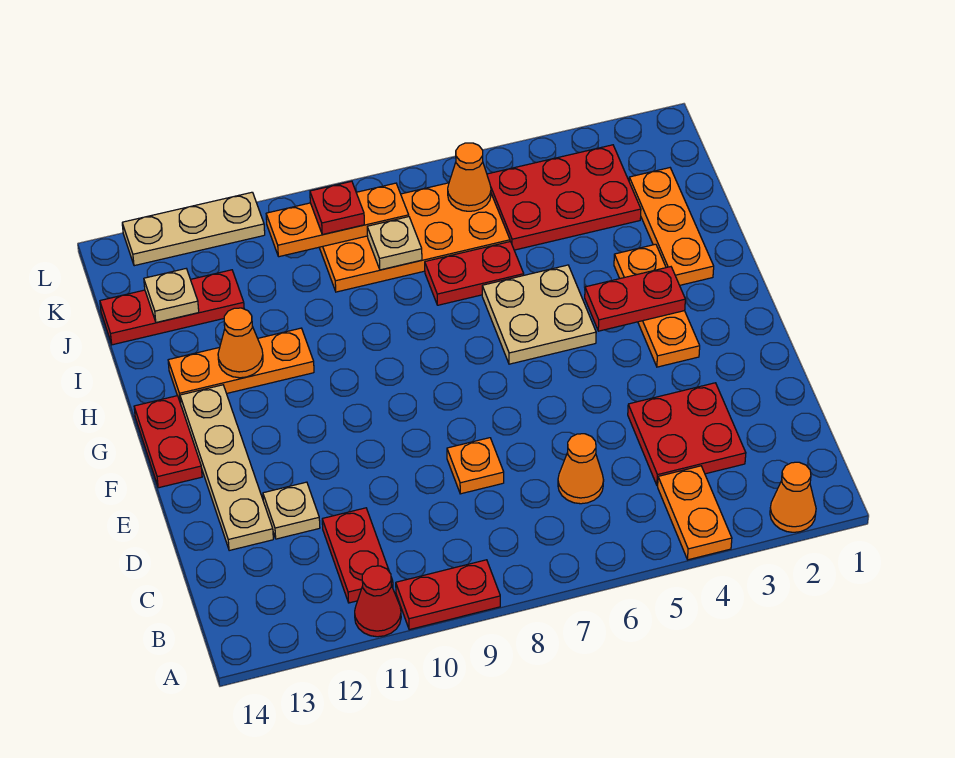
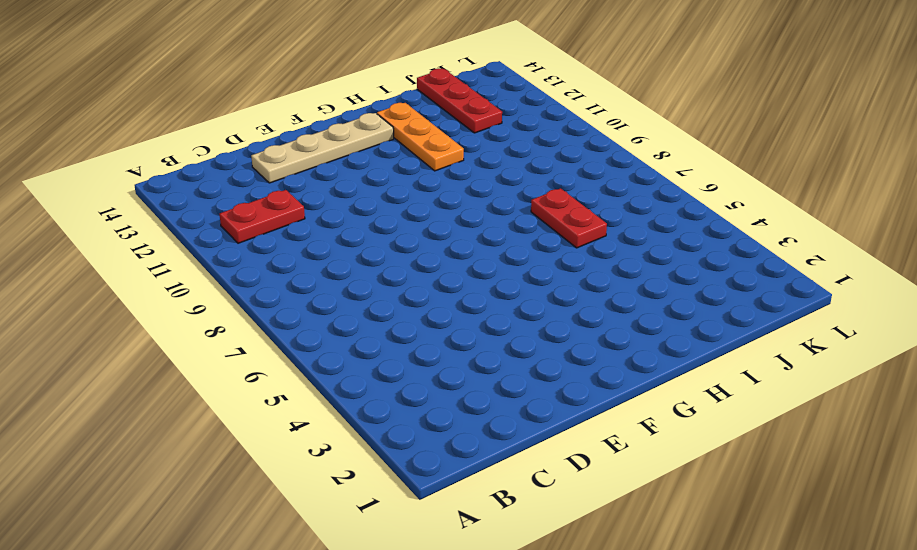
none -> orange cone A2 level 1
none -> orange plate A4:B4 level 1
none -> red plate A9:A10 level 1

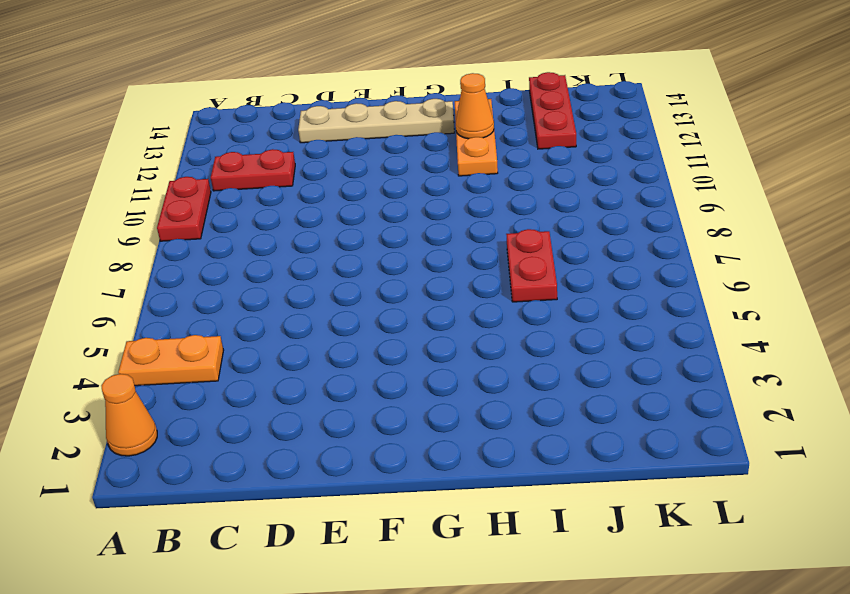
none -> red cone A11 level 1
none -> red plate C3:D4 level 1
none -> orange cone C6 level 1

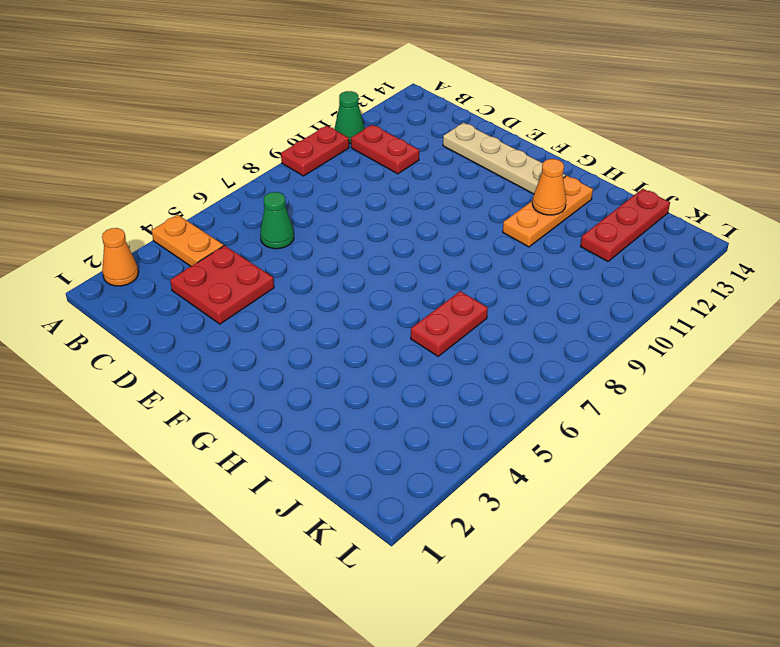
green cone A11 level 1 -> red cone A11 level 1
green cone C6 level 1 -> orange cone C6 level 1
none -> orange plate D8 level 1
none -> tan plate D12 level 1
none -> orange plate F3:H3 level 1

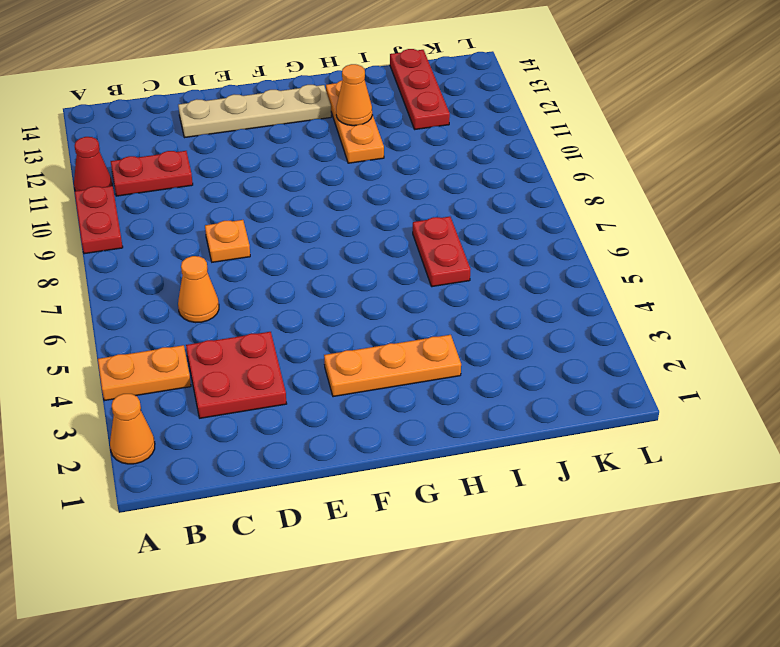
none -> tan plate D12 level 1
none -> red plate F14:G14 level 1
none -> tan plate G5:H6 level 1

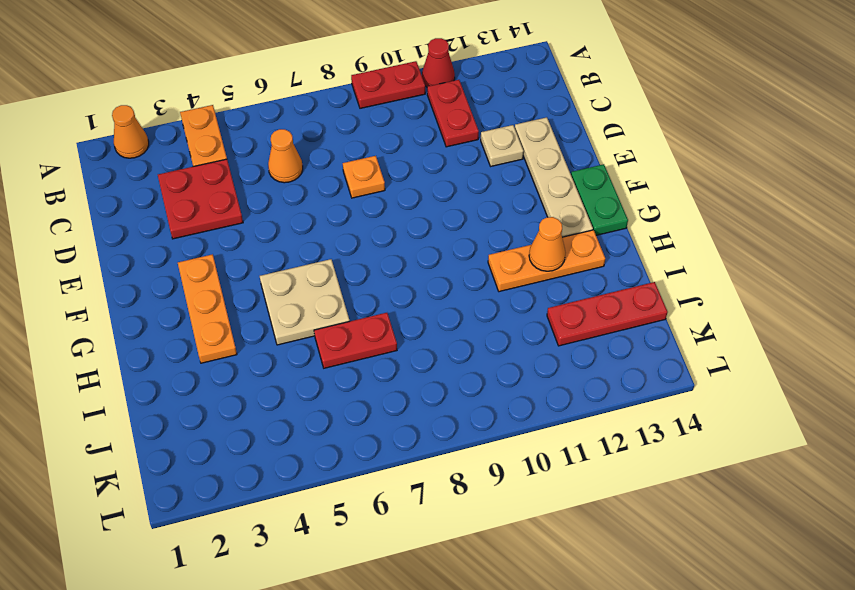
green plate F14:G14 level 1 -> red plate F14:G14 level 1
none -> orange plate H2:J2 level 1
none -> red plate J3:K5 level 1
none -> orange plate J6:K9 level 1

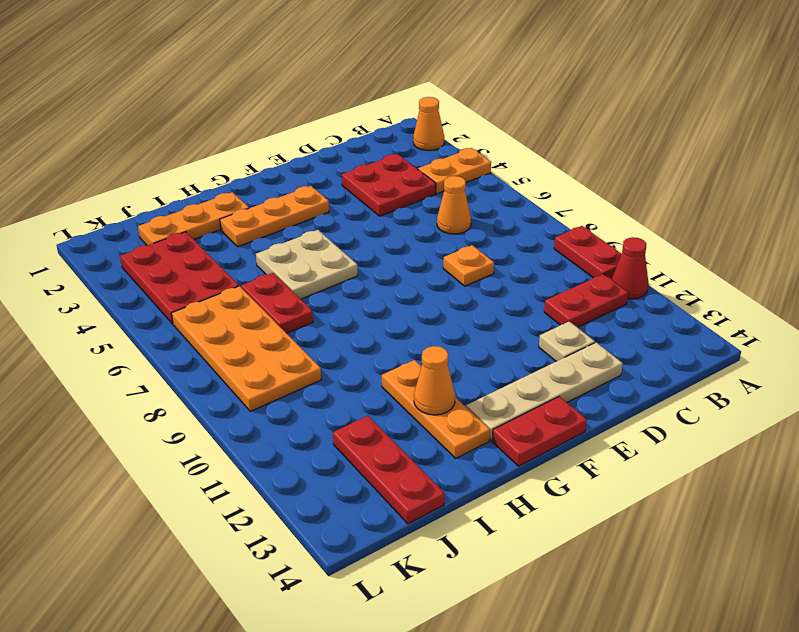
none -> tan plate L11:L13 level 1
none -> red plate G3:G4 level 2
none -> tan plate J8 level 2

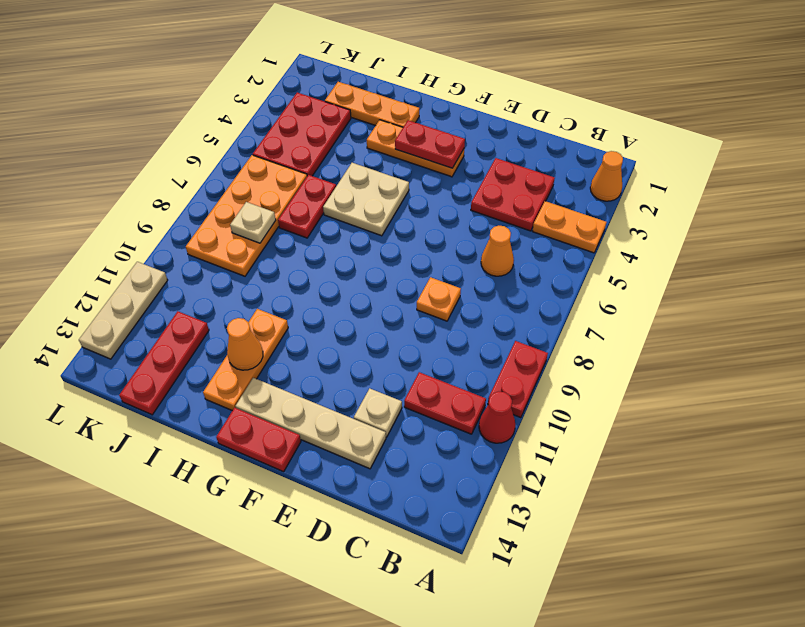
red plate F3:G3 level 2 -> red plate G3:G4 level 2
none -> tan plate J13 level 2
none -> orange cone K6 level 2
none -> orange plate K8:K10 level 2

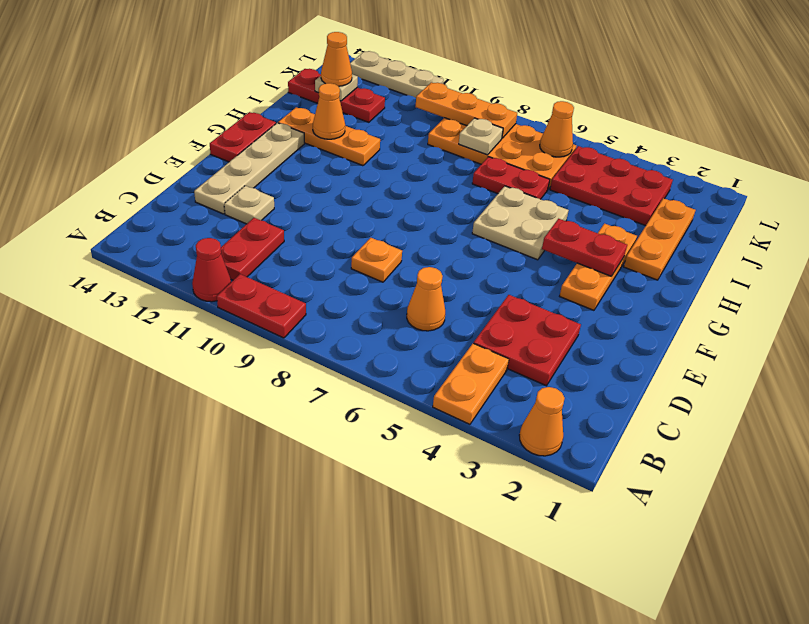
orange cone J13 level 3 -> none
none -> red plate K9 level 3

